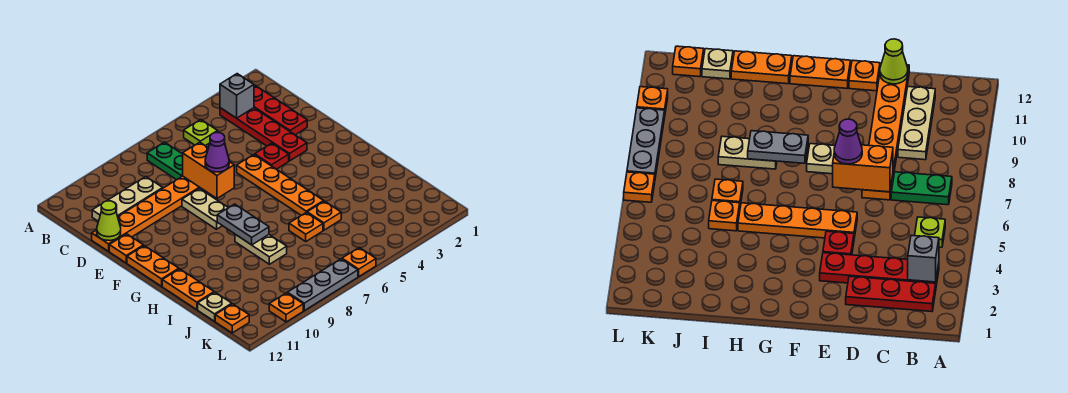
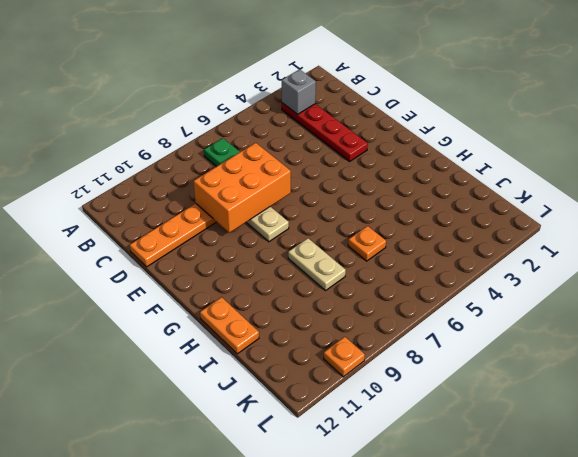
orange brick D7:E9 level 2 -> orange brick D7:E7 level 2
none -> red plate B2:D2 level 1
none -> lime plate B5 level 1
none -> tan plate C9:C11 level 1

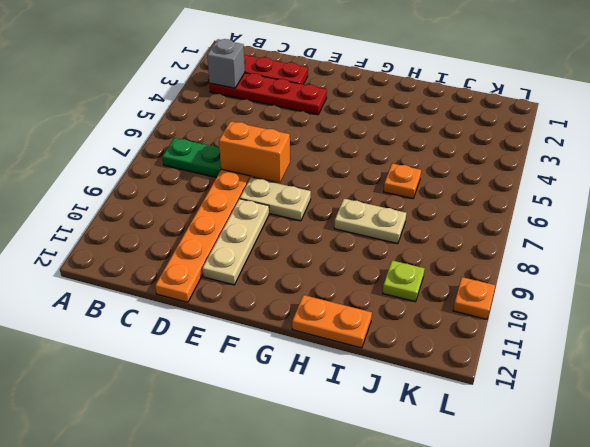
tan plate E9:E11 level 1 -> tan plate C9:C11 level 1
lime plate J10 level 1 -> lime plate B5 level 1
none -> red plate E4 level 1
none -> orange plate E5:H5 level 1
none -> orange plate E12 level 1

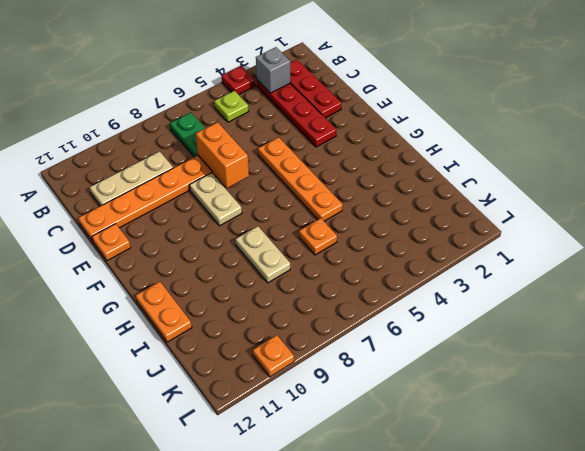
red plate A4 level 1 -> red plate E4 level 1
none -> orange plate F12:G12 level 1
none -> orange plate I5 level 1
none -> tan plate J12 level 1

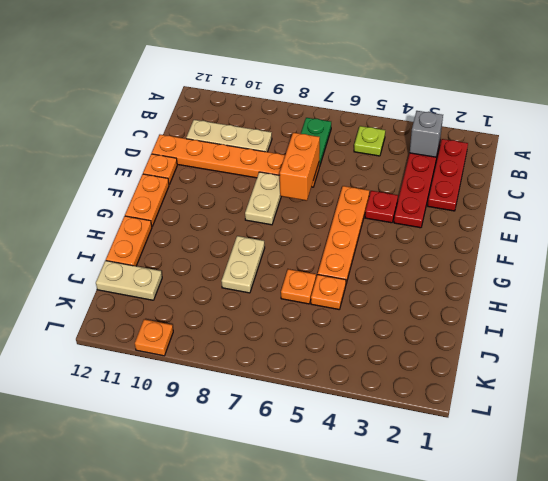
tan plate J11:J12 level 1 -> tan plate J12 level 1
none -> orange plate K12 level 1
none -> orange plate L6 level 1
none -> grey plate L7:L9 level 1

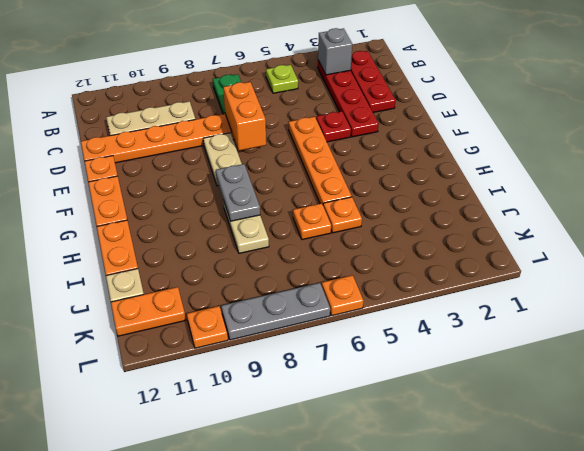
orange plate K11:K12 level 1 -> orange plate K12 level 1
none -> lime cone D12 level 2
none -> purple cone E7 level 3

